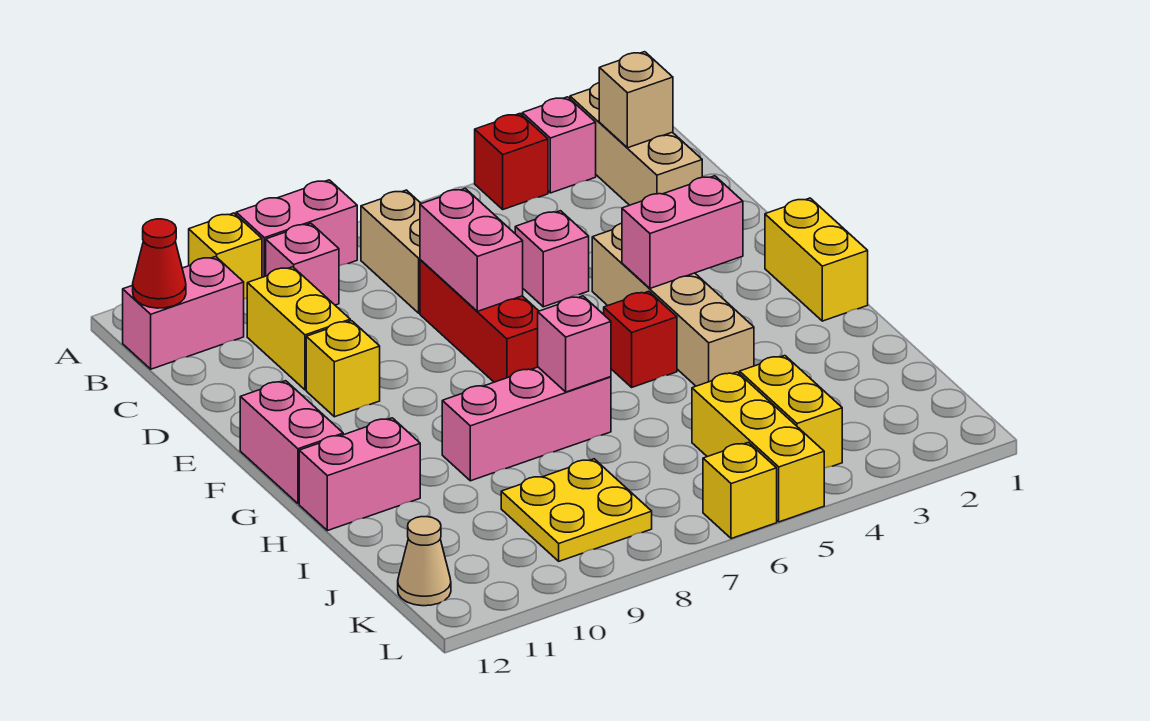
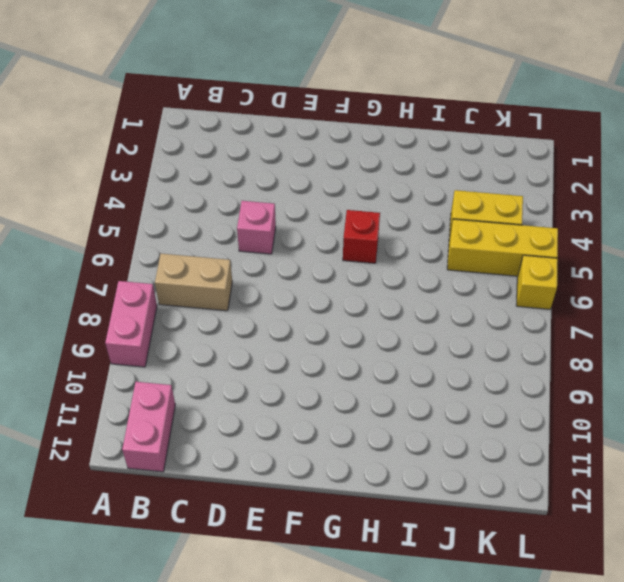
none -> tan brick A2:C2 level 1
none -> pink brick A3 level 1
none -> red brick A4 level 1

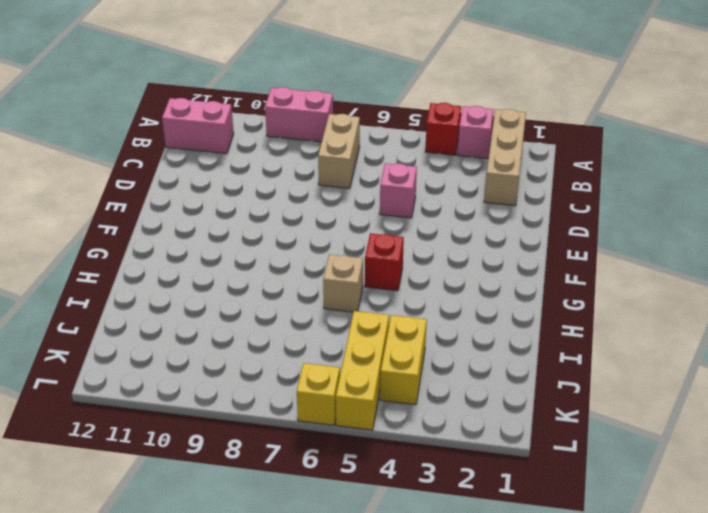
tan brick H6 level 1 -> tan brick B2 level 2
none -> yellow brick A10 level 1
none -> pink brick B9 level 1
none -> yellow brick C10:D10 level 1

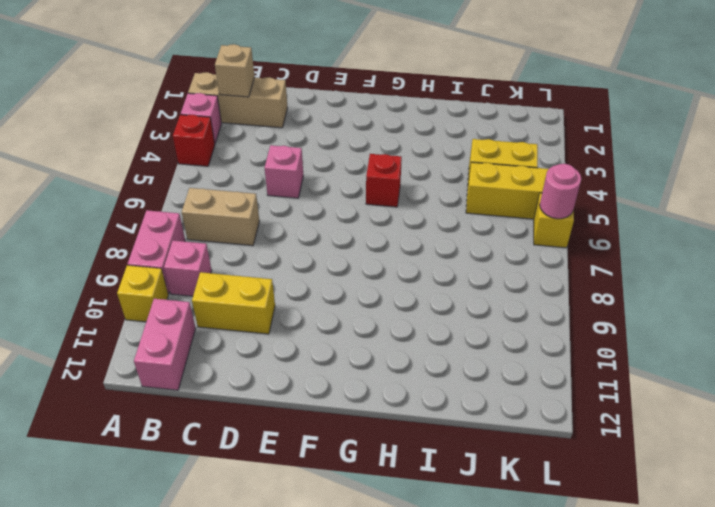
pink round brick L6 level 2 -> none
none -> red brick D7:F7 level 1
none -> tan brick E4:H4 level 1
none -> yellow brick E10 level 1

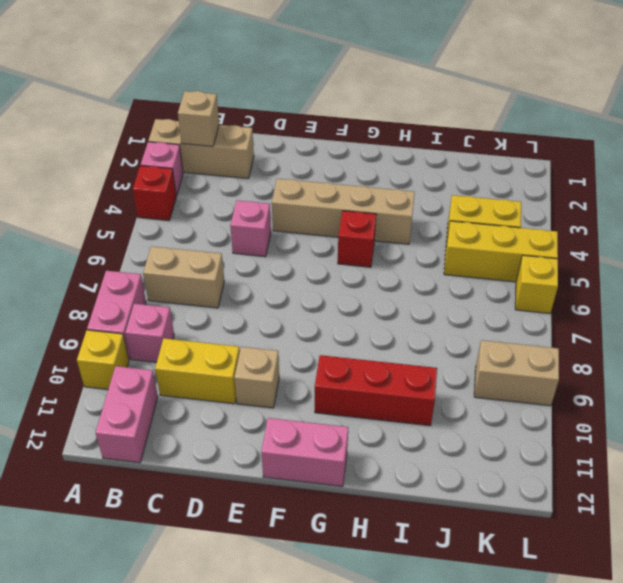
tan brick E10 level 1 -> yellow brick E10 level 1
red brick G10:I10 level 1 -> red brick D7:F7 level 1
tan brick K9:L9 level 1 -> yellow plate J8:K9 level 1
none -> yellow brick F1:G1 level 1
none -> pink brick H7:H9 level 1
none -> pink brick H11:H12 level 1

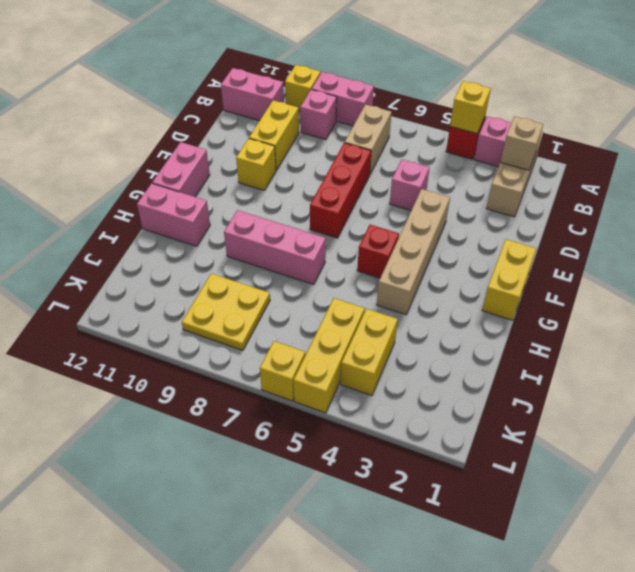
yellow brick A4 level 2 -> none
none -> tan cone K12 level 1
none -> red cone B12 level 2
none -> pink brick D7:E7 level 2

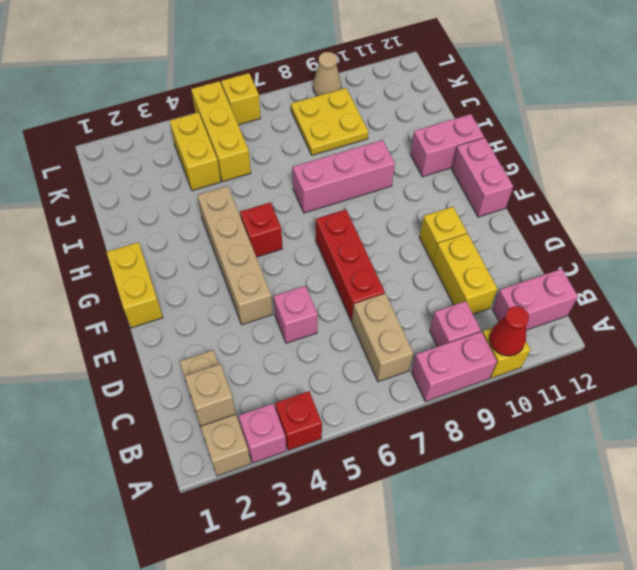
red cone A10 level 2 -> red cone B12 level 2
tan cone L9 level 1 -> tan cone K12 level 1
none -> pink brick D7:E7 level 2
none -> pink brick F3:F4 level 2
none -> pink brick H7 level 2

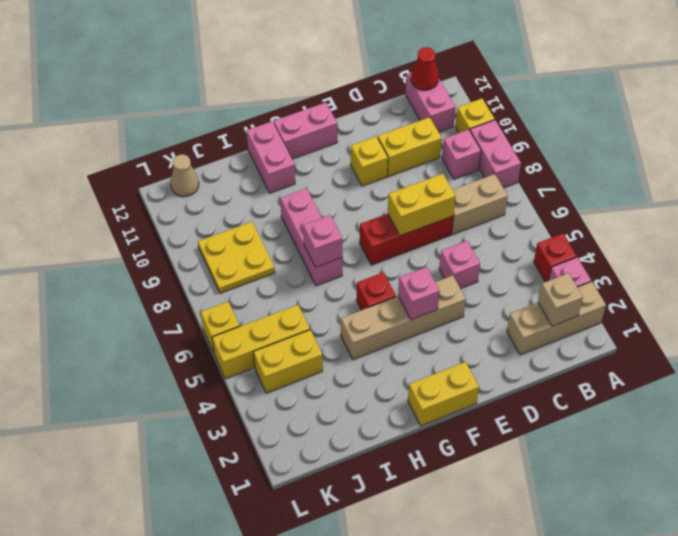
yellow brick D7:E7 level 2 -> pink brick D7:E7 level 2
pink brick F4 level 2 -> pink brick F3:F4 level 2

